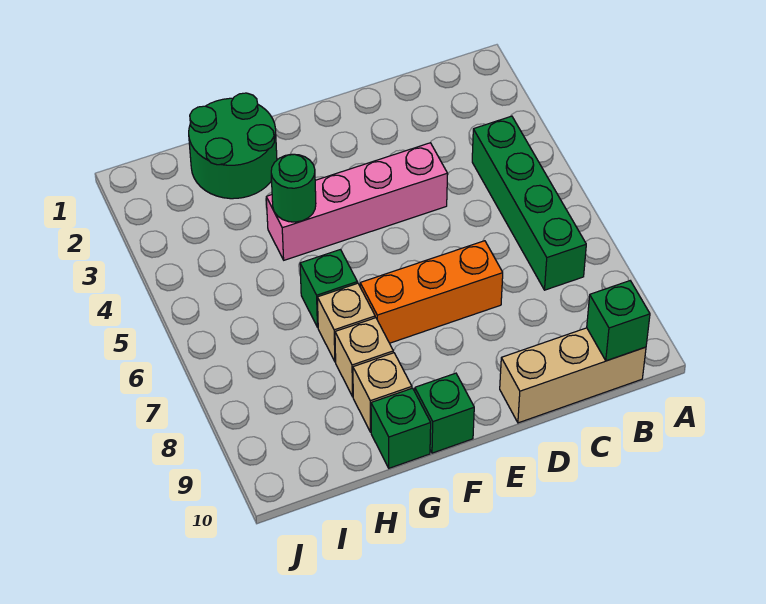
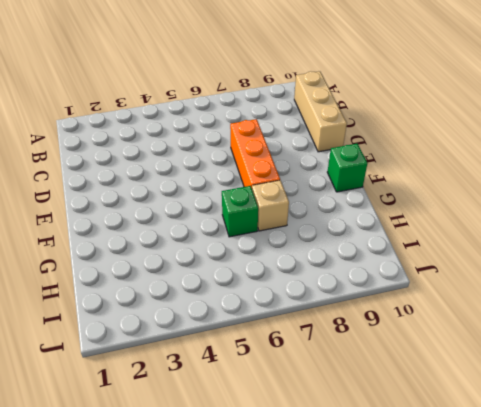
none -> green brick B4:B7 level 1
none -> pink brick D4:G4 level 1
none -> green round brick G1:H2 level 1

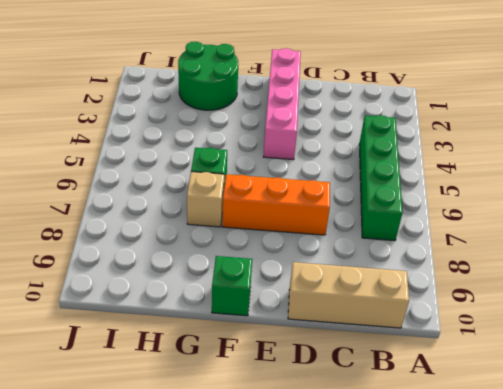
pink brick E1:E4 level 1 -> pink brick D4:G4 level 1
none -> tan brick G8 level 1
none -> tan brick G9 level 1
none -> green brick G10 level 1

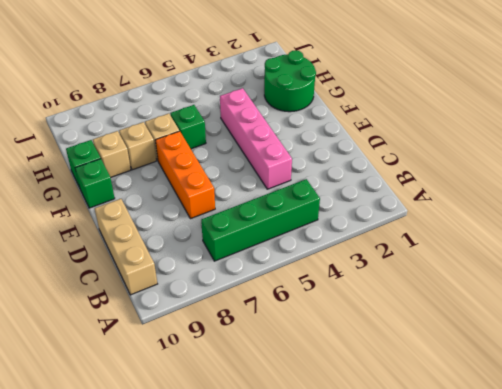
none -> green brick B10 level 2
none -> green round brick G4 level 2

